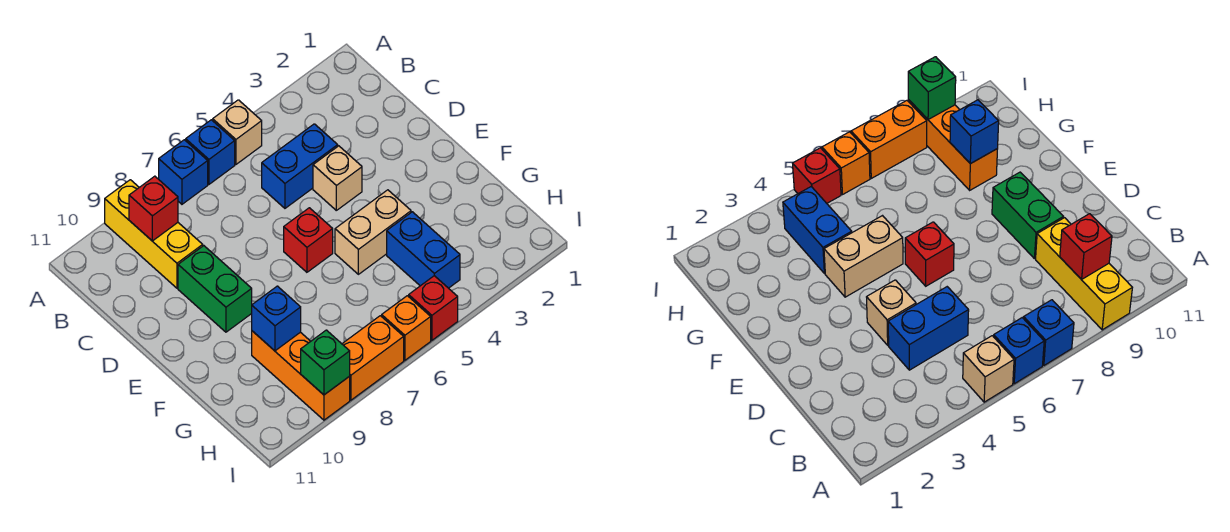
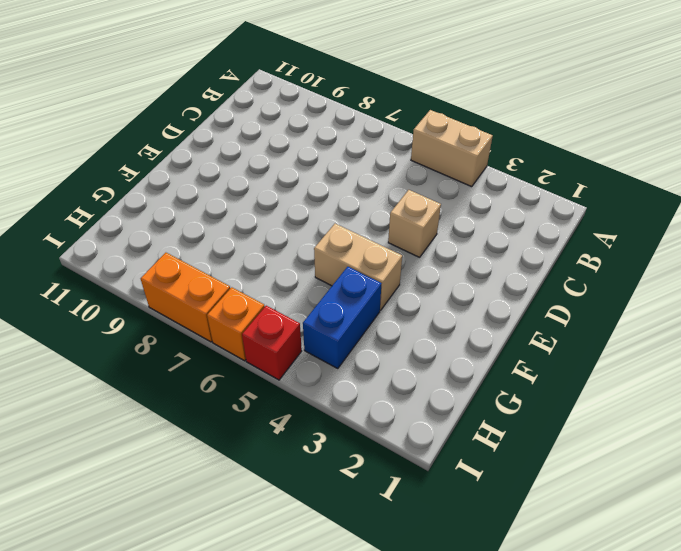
tan brick A4:A5 level 1 -> tan brick A5 level 1
none -> blue brick A6 level 1
none -> blue brick A7 level 1
none -> yellow brick A9:C9 level 1

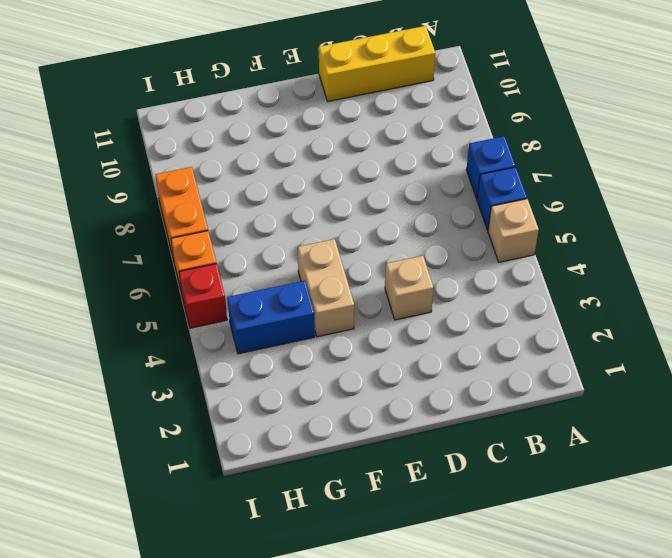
yellow brick B11:D11 level 1 -> yellow brick A9:C9 level 1
none -> blue brick C4:C5 level 1
none -> green brick D9:E9 level 1
none -> red brick E6 level 1

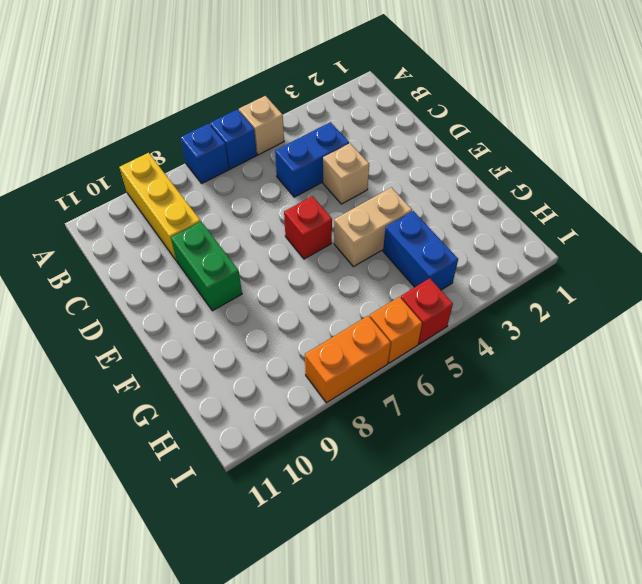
none -> orange brick G9:I9 level 1
none -> red brick B9 level 2
none -> blue brick G9 level 2

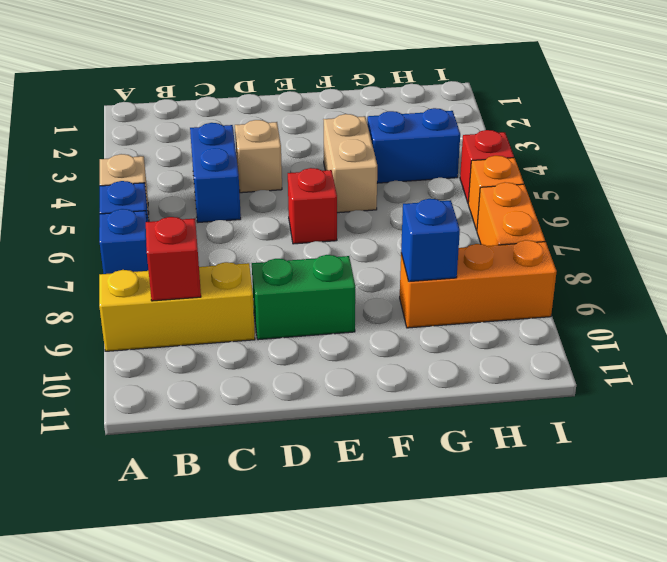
none -> green brick I9 level 2

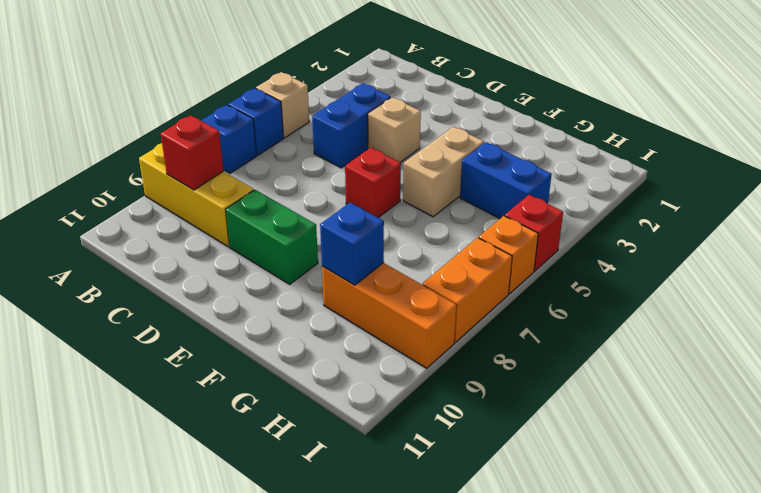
none -> green brick I9 level 2

